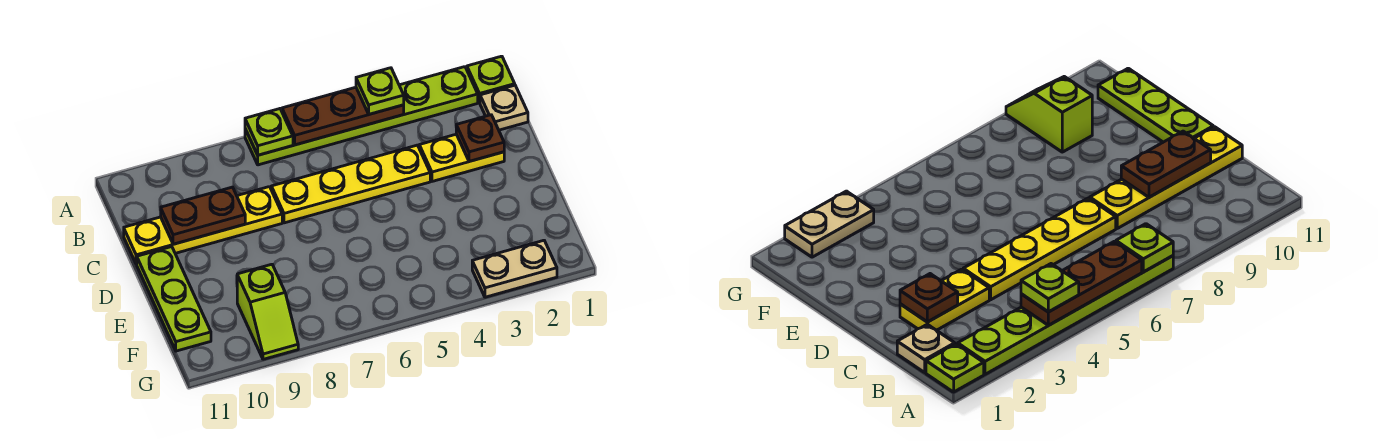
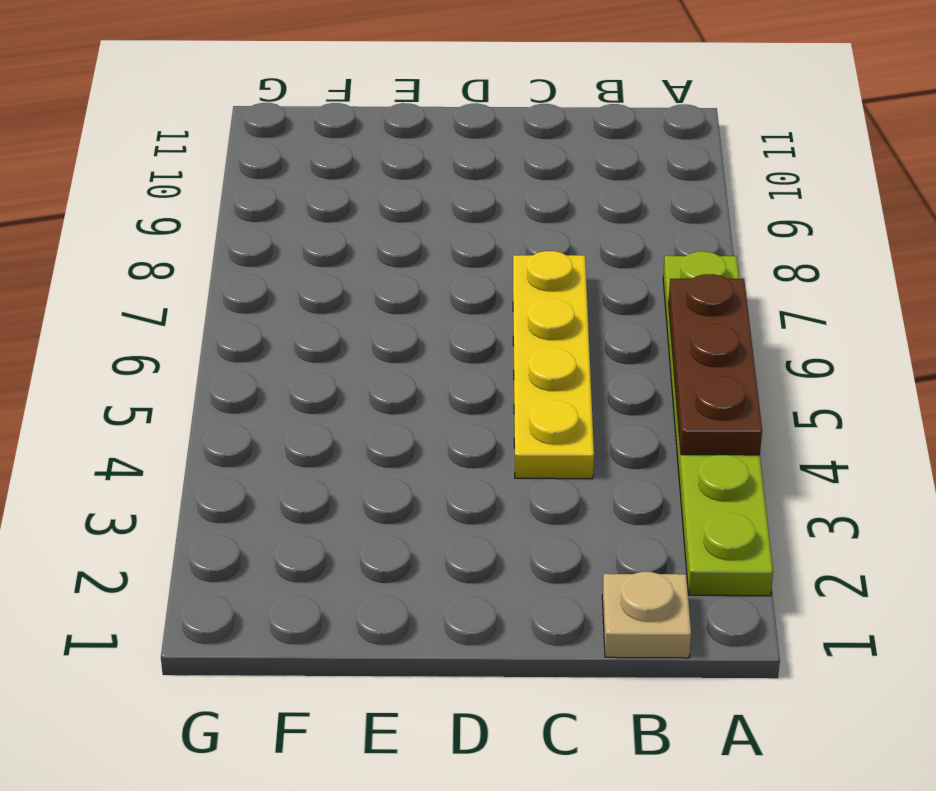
none -> lime plate A1 level 1
none -> yellow plate C2:C3 level 1
none -> yellow plate C8:C11 level 1

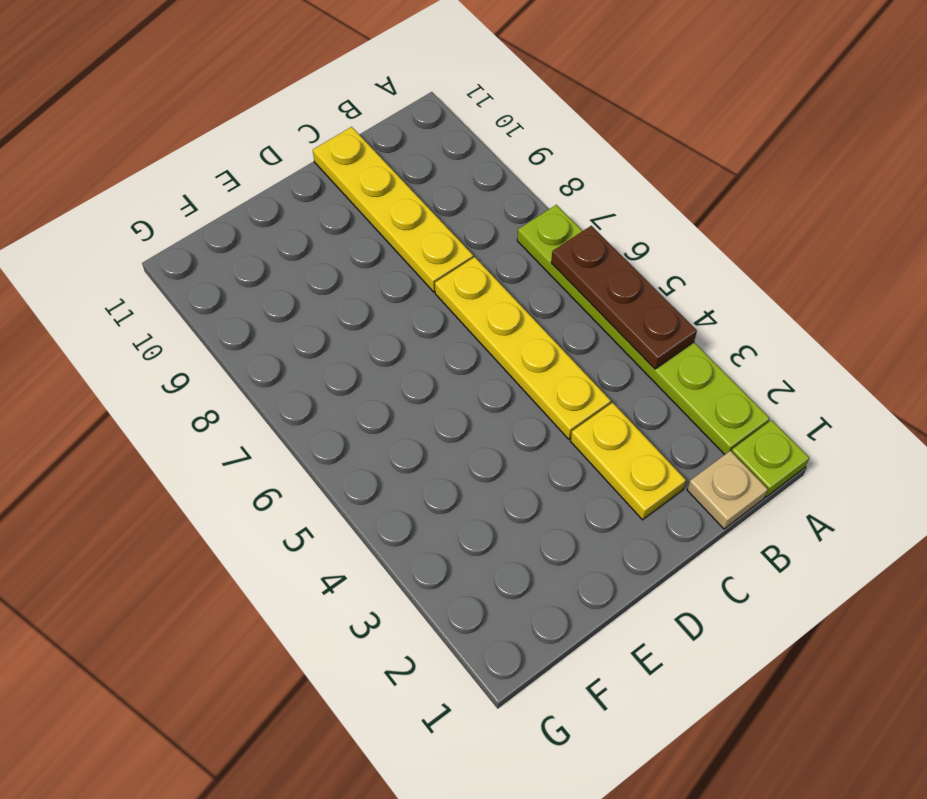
none -> lime plate D11:F11 level 1
none -> lime slope F9:G9 level 1 top F
none -> tan plate G2:G3 level 1

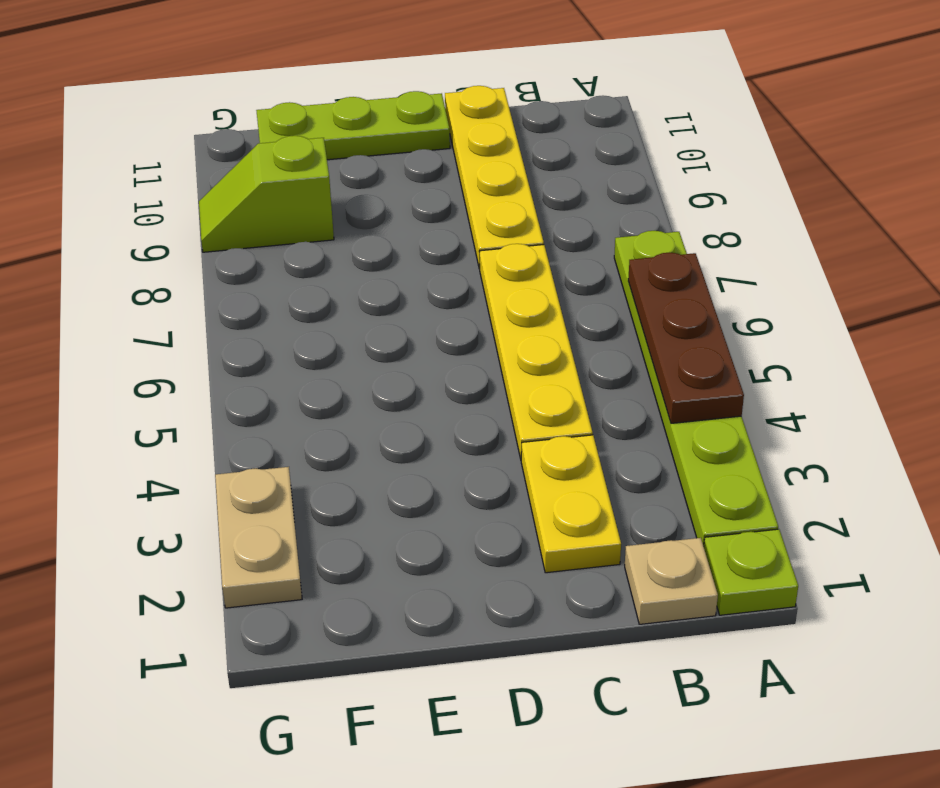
none -> lime plate A7 level 2
none -> brown plate C2 level 2
none -> brown plate C9:C10 level 2

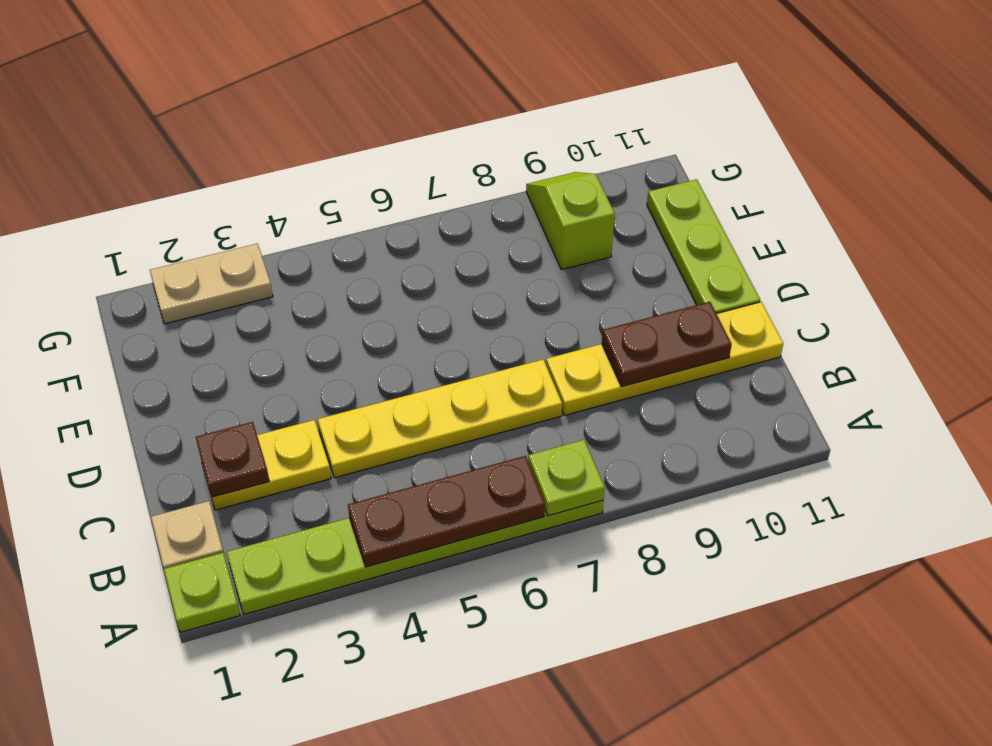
none -> lime plate A4 level 3

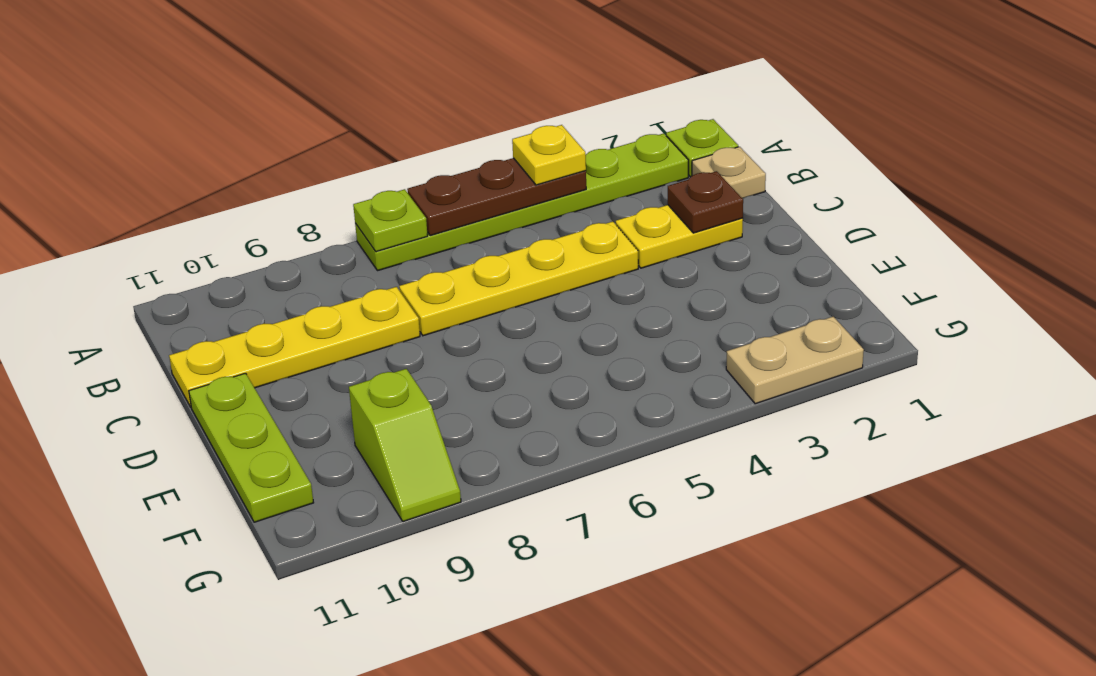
yellow plate A4 level 3 -> lime plate A4 level 3
none -> brown plate C9:C10 level 2

